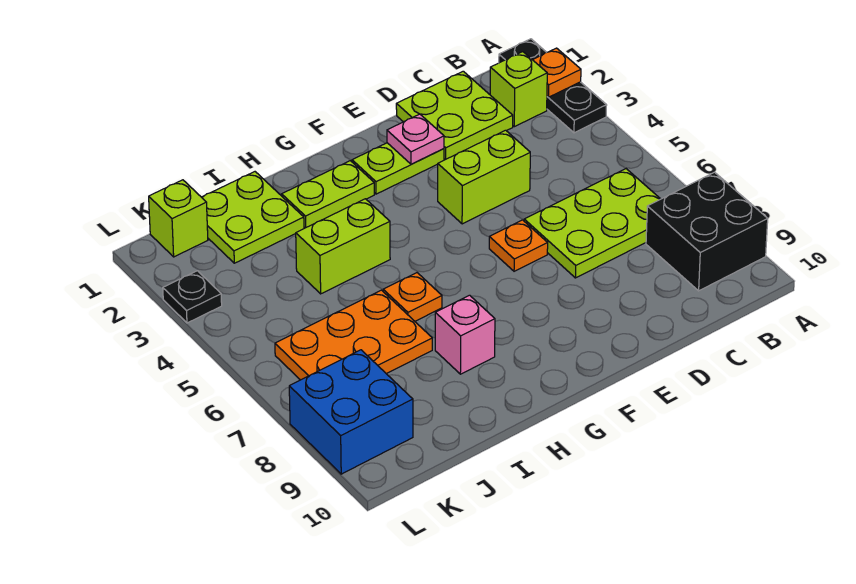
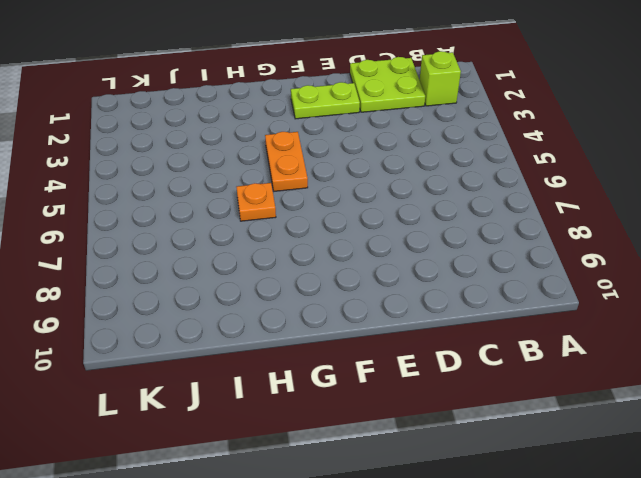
orange plate G4:G5 level 1 -> none
none -> black plate A1:A3 level 1
none -> black brick A8:B9 level 1
none -> lime plate B6:D7 level 1

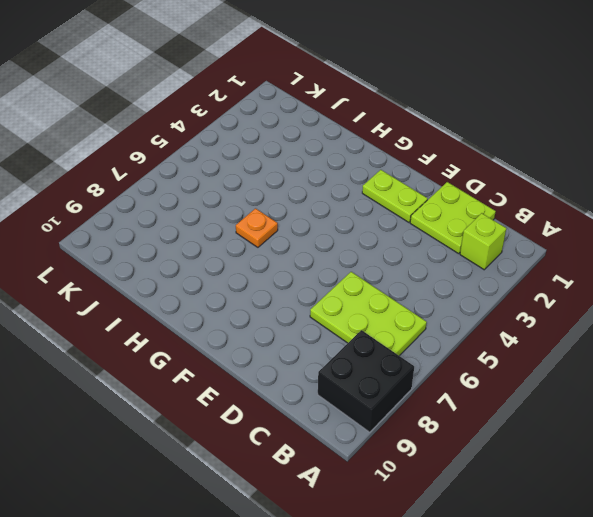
none -> black plate A1:A3 level 1
none -> lime brick D4:E4 level 1
none -> orange plate E6 level 1

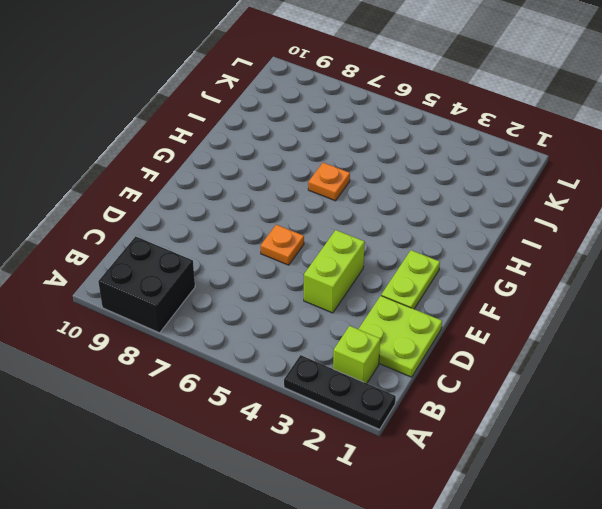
none -> lime plate B6:D7 level 1
none -> lime plate G2:H2 level 1
none -> lime brick H4:I4 level 1

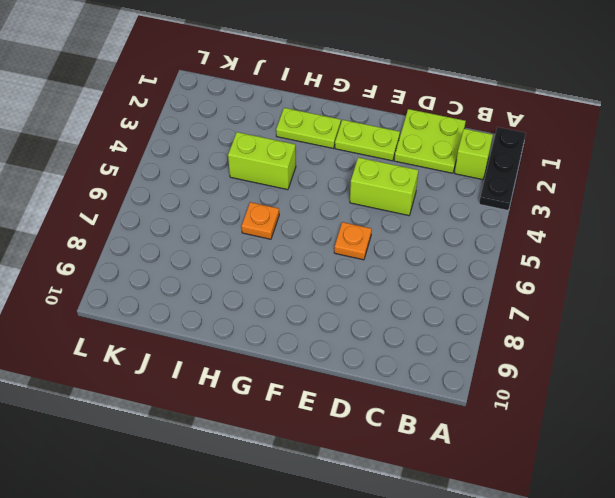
none -> black brick A8:B9 level 1
none -> lime plate B6:D7 level 1
none -> pink brick H8 level 1

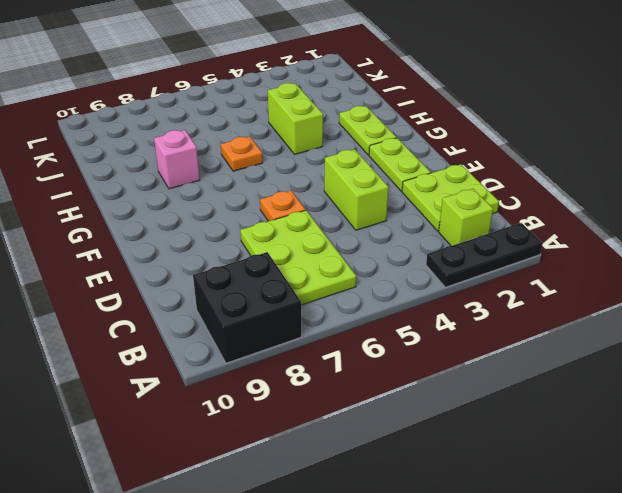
none -> lime plate I1:J2 level 1
none -> orange plate I6:K7 level 1
none -> lime brick K1 level 1

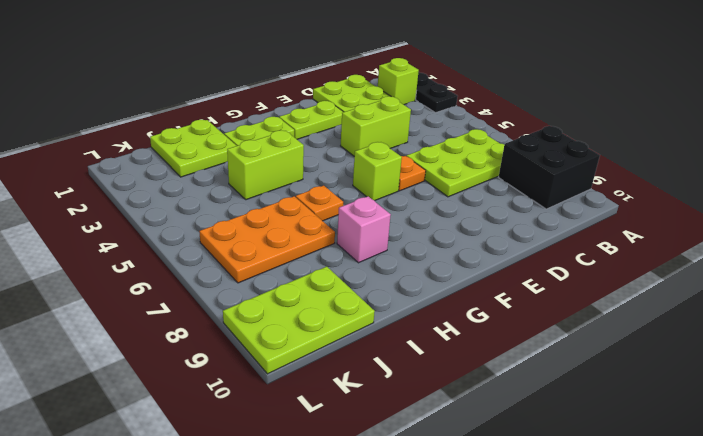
lime brick F6 level 1 -> lime brick K1 level 1
lime plate J9:L10 level 1 -> blue brick K8:L9 level 1
none -> black plate L3 level 1
none -> orange plate A2 level 2
none -> pink plate E2 level 2

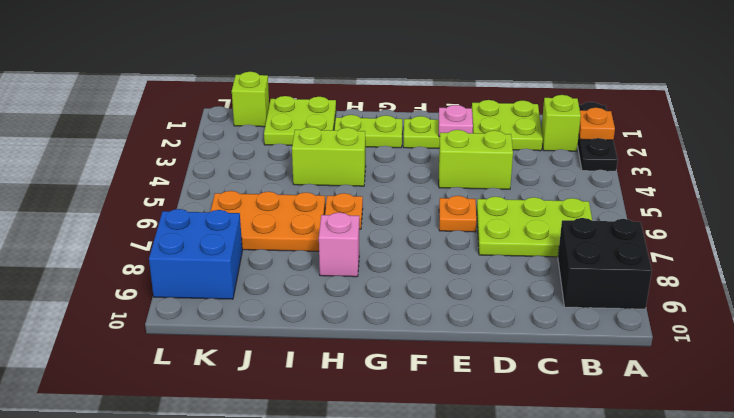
none -> black plate L3 level 1

